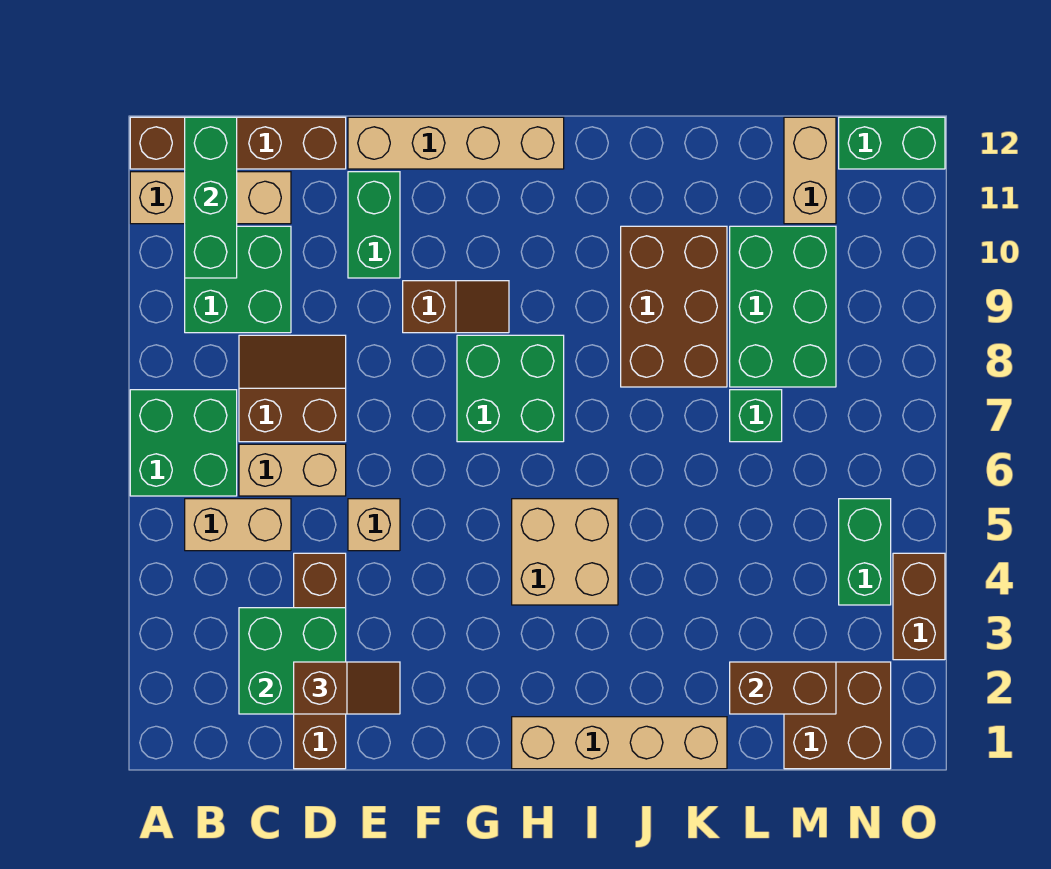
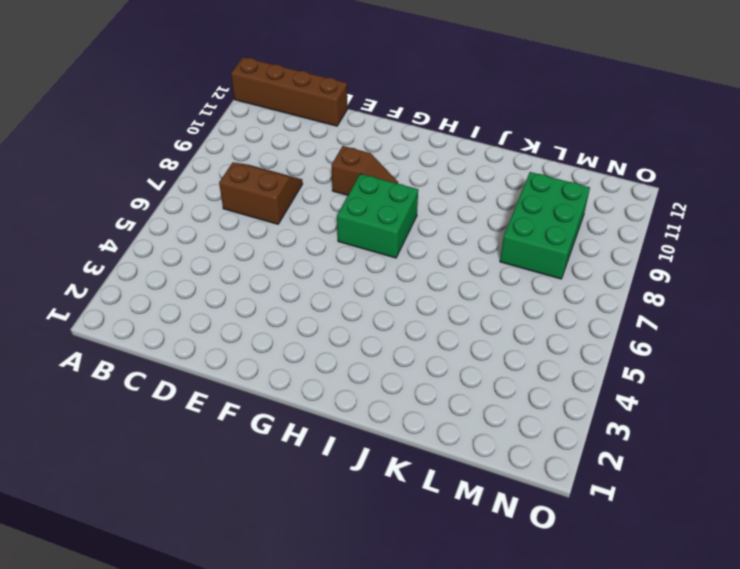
none -> green brick A6:B7 level 1
none -> tan brick A11:C11 level 1
none -> tan brick B5:C5 level 1

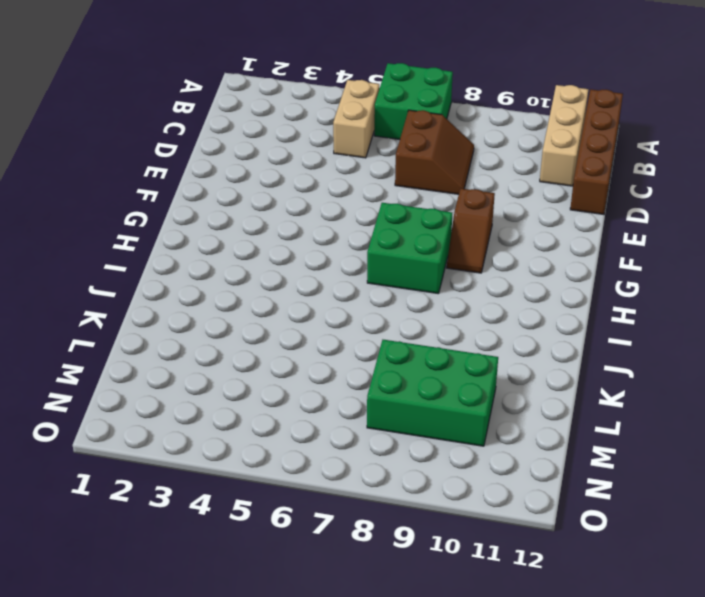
none -> green brick B9:C10 level 1
none -> tan brick C6:D6 level 1
none -> brown brick D1:D4 level 1

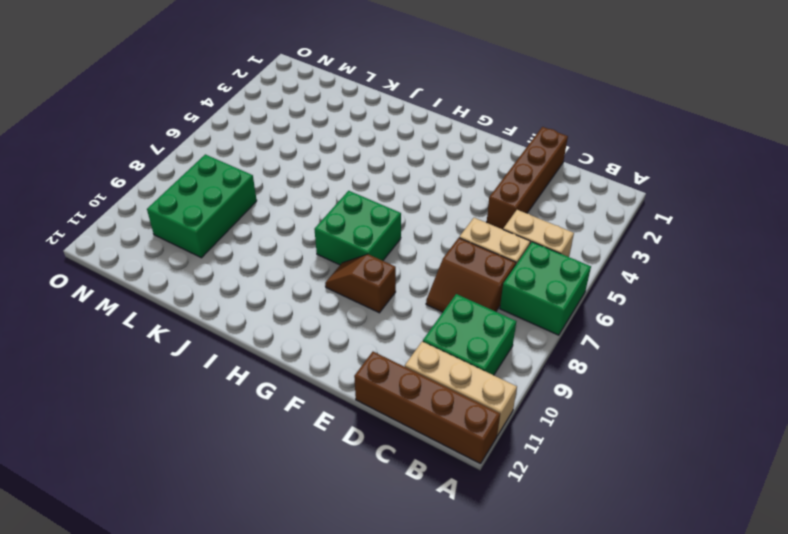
none -> tan brick E5 level 1
none -> green brick E10:E11 level 1
none -> tan brick E12:H12 level 1

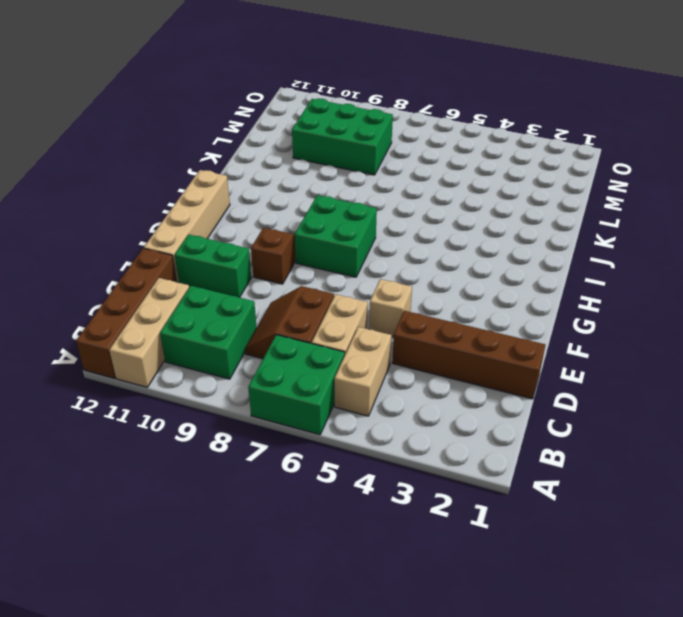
none -> tan brick H1:K1 level 1
none -> tan brick H4:I5 level 1
none -> brown brick J8:K10 level 1

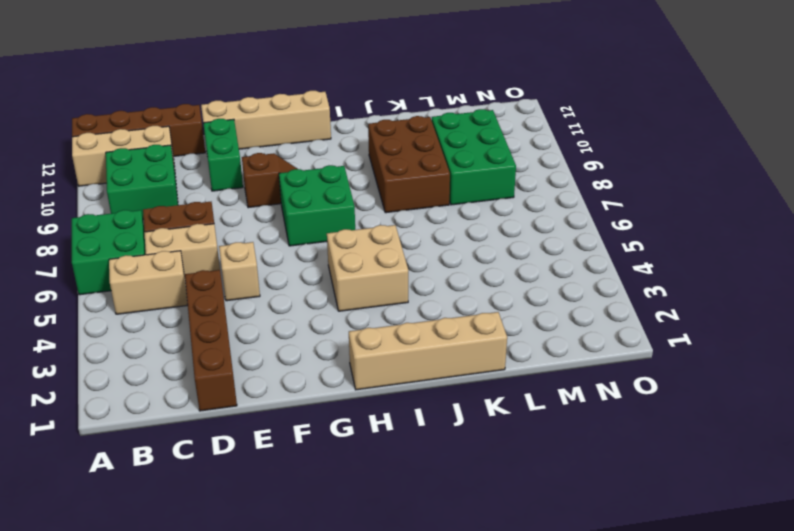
none -> green brick L7 level 1
none -> brown brick M1:N2 level 1
none -> tan brick M11:M12 level 1

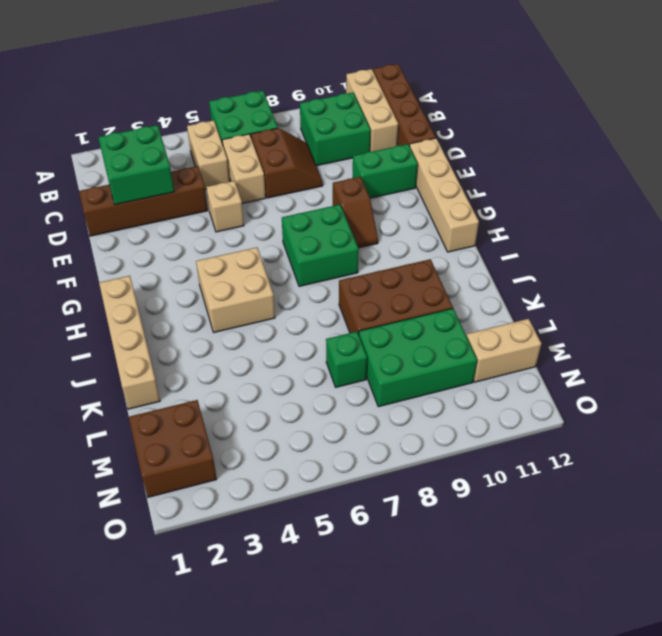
none -> green brick N4:N5 level 1
none -> green brick N12:O12 level 1
none -> brown brick O3:O4 level 1

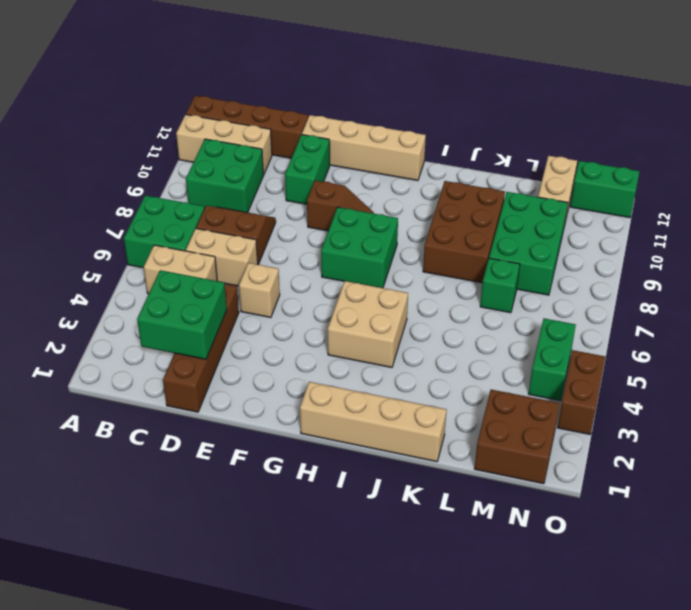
none -> green brick B10:B12 level 2
none -> brown brick L2:M2 level 2
none -> brown slope D2:E2 level 3 top D

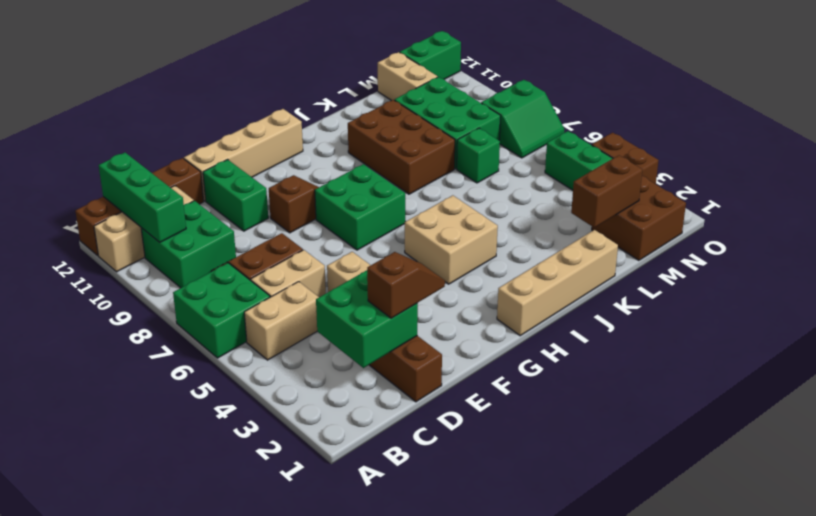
green slope N7:O8 level 1 top 8 -> none

